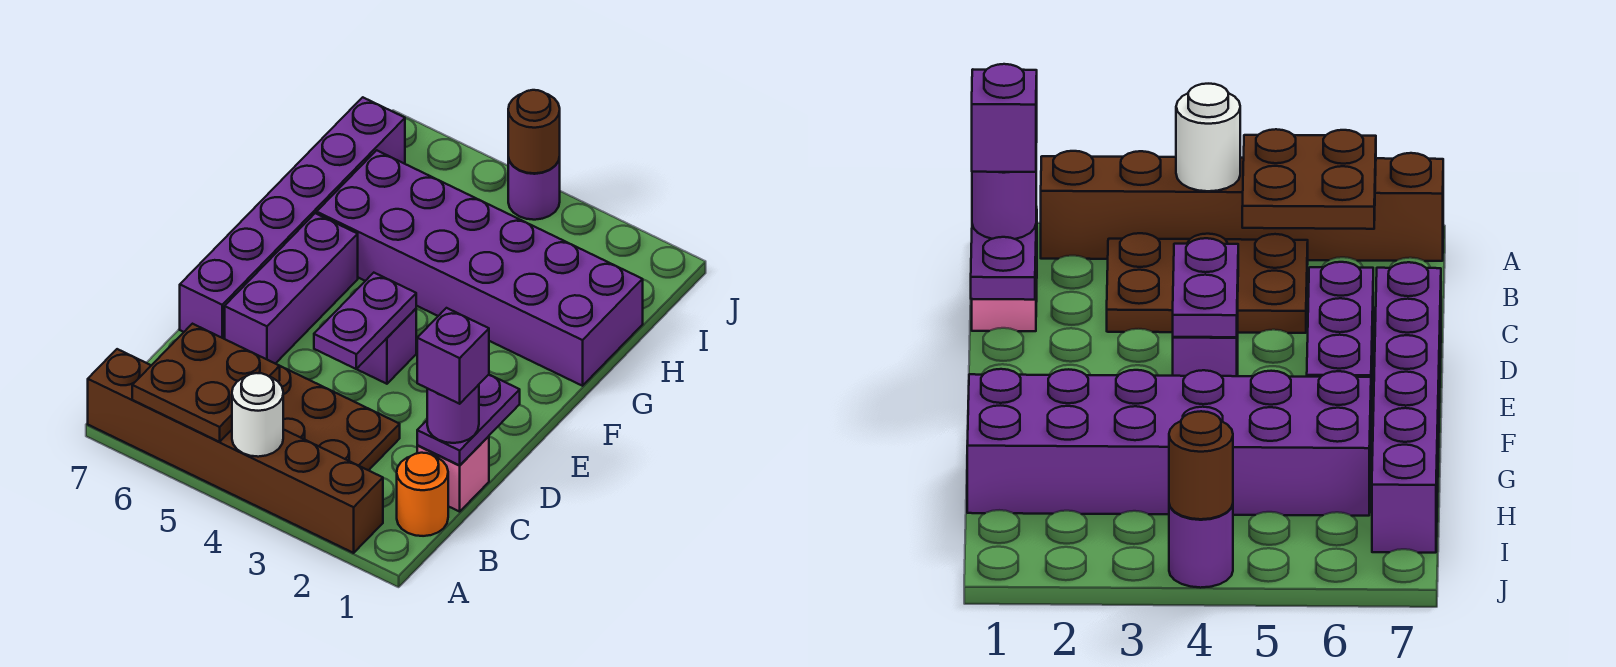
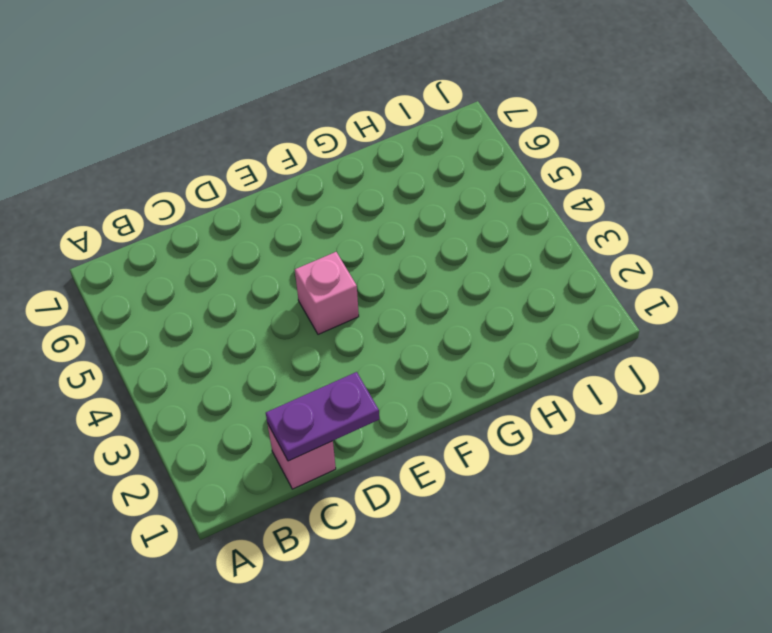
pink brick E4 level 1 -> purple brick E4 level 1
none -> brown brick A2:A7 level 1
none -> orange round brick B1 level 1
none -> brown plate B3:C5 level 1

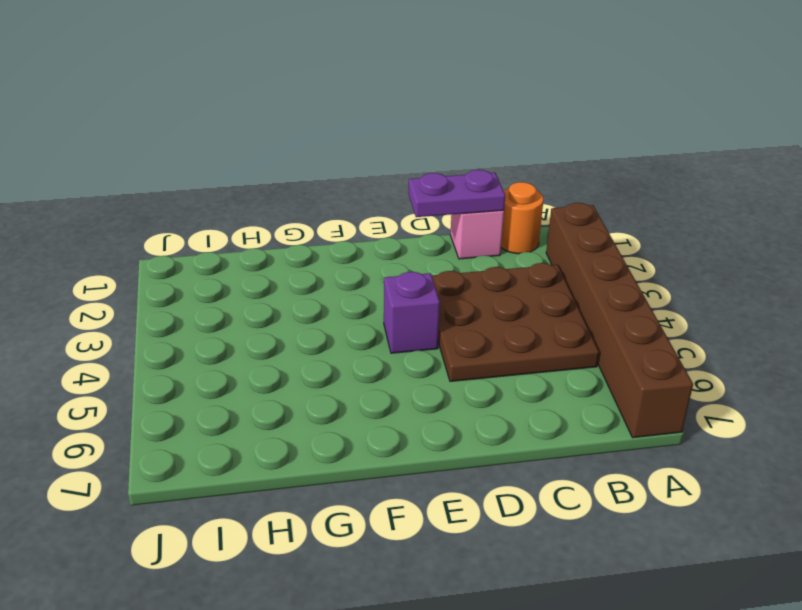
brown plate B3:D5 level 1 -> brown plate B3:C5 level 1
none -> purple brick D6:F6 level 1
none -> purple brick D7:I7 level 1
none -> purple brick G1:H6 level 1

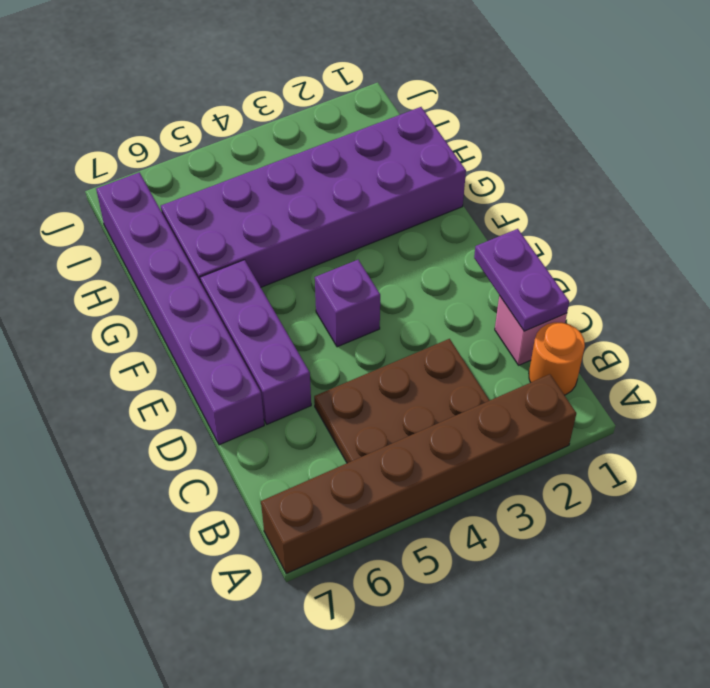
none -> purple round brick J4 level 1
none -> white round brick A4 level 2
none -> brown plate A5:B6 level 2

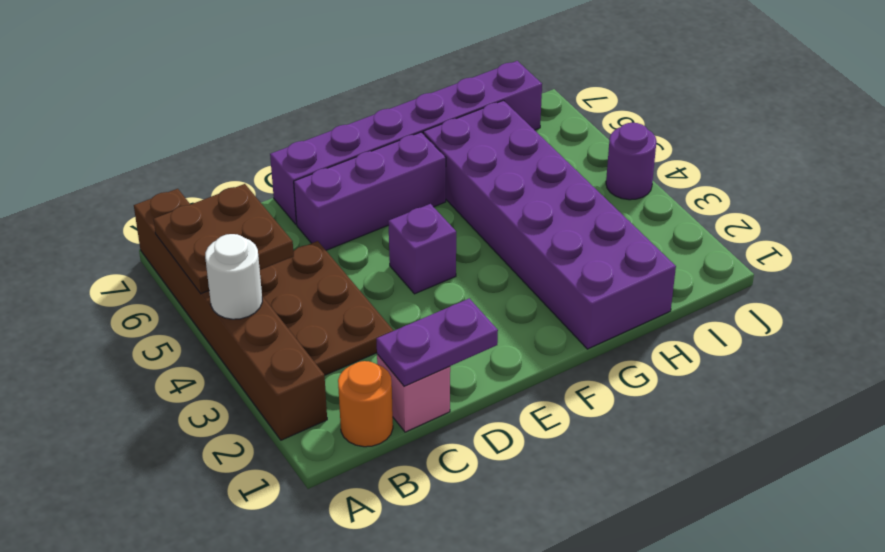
none -> purple plate D4:E4 level 2
none -> brown round brick J4 level 2
none -> purple round brick C1 level 3

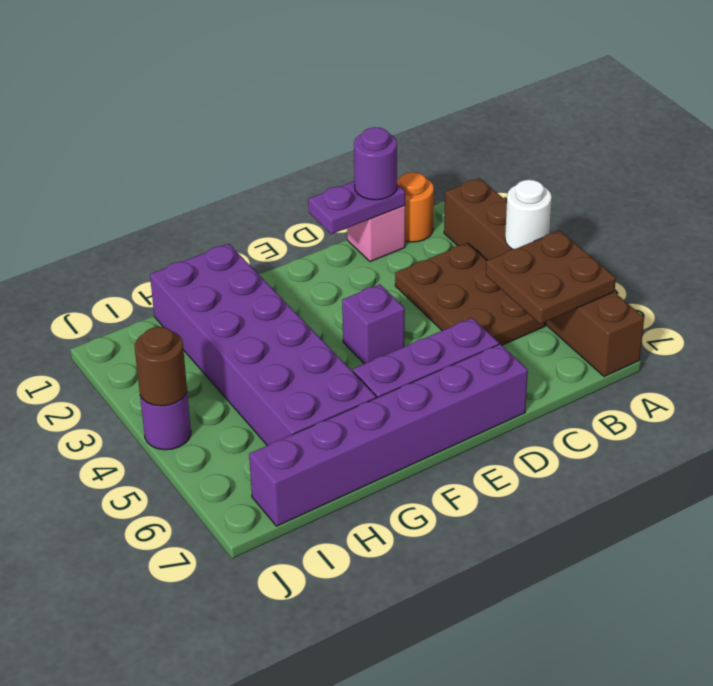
none -> purple plate D4:E4 level 2
none -> purple brick C1 level 4

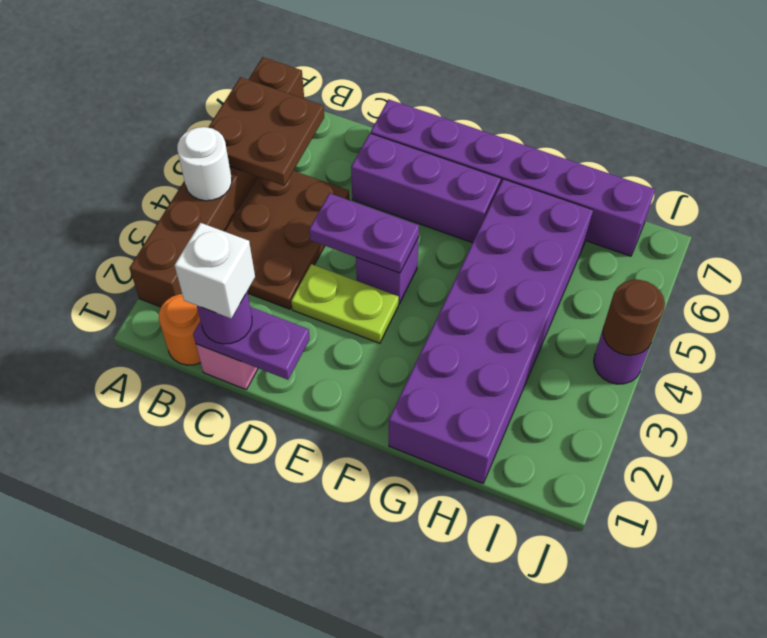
white brick C1 level 4 -> purple brick C1 level 4
lime plate D3:E3 level 1 -> none

